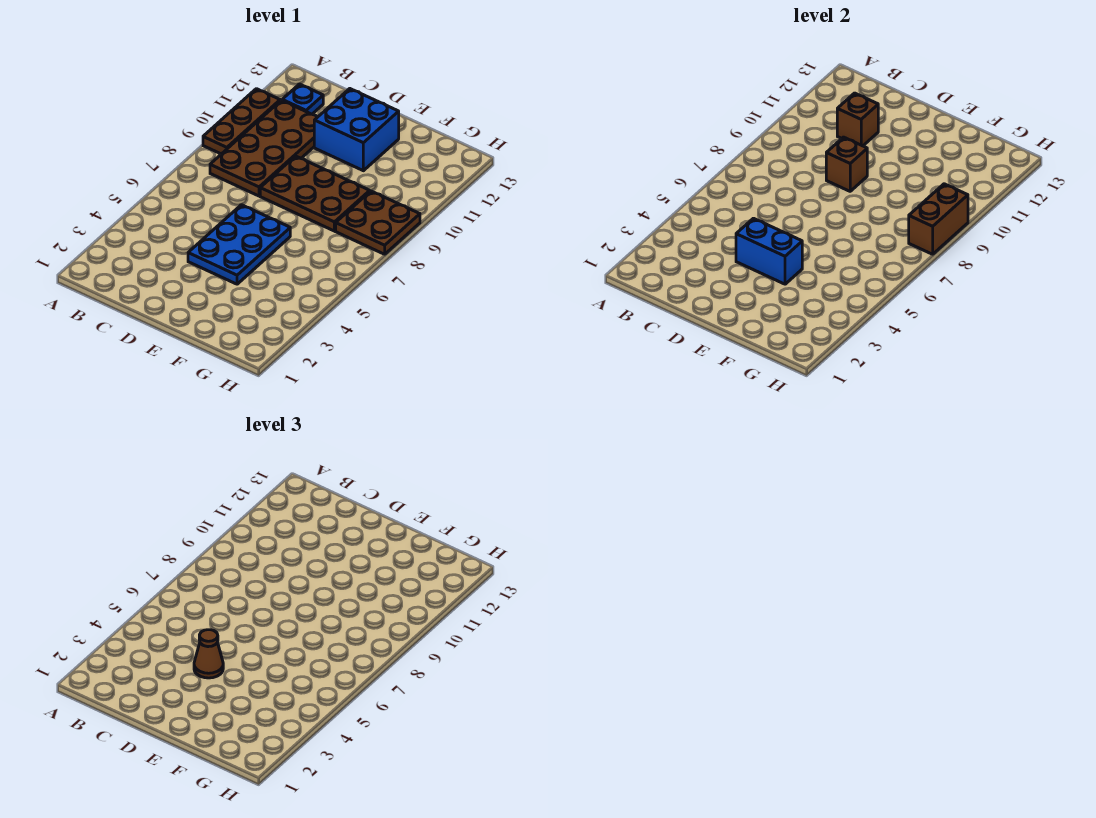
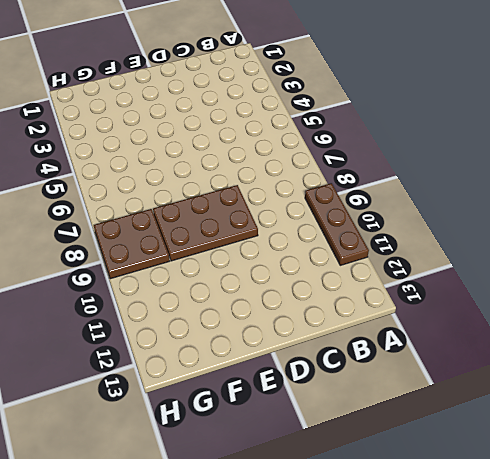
none -> brown plate B8:C11 level 1
none -> blue plate B12 level 1
none -> blue plate D4:E6 level 1

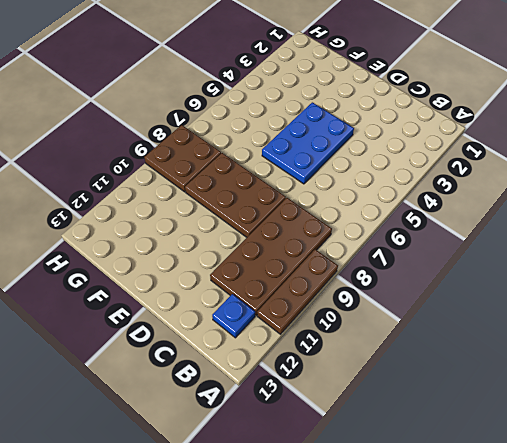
none -> blue brick D11:E12 level 1
none -> brown brick C11 level 2
none -> blue brick D4:E4 level 2

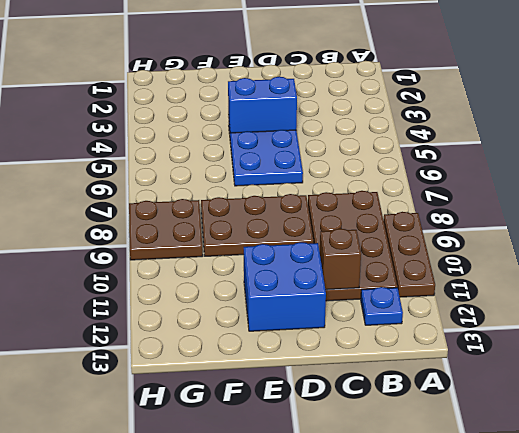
none -> brown brick D9 level 2
none -> brown brick H8:H9 level 2
none -> brown cone D4 level 3

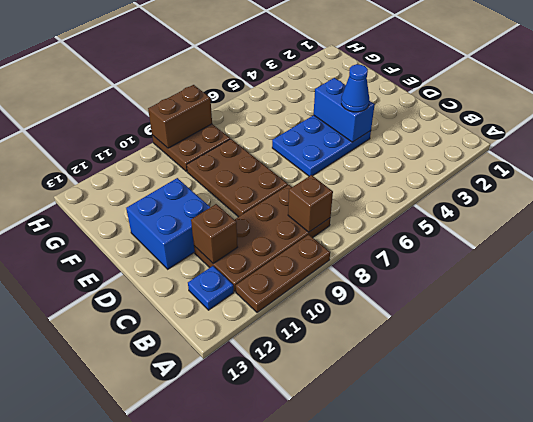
brown brick B8 level 2 -> brown brick D9 level 2
blue cone D4 level 3 -> brown cone D4 level 3

